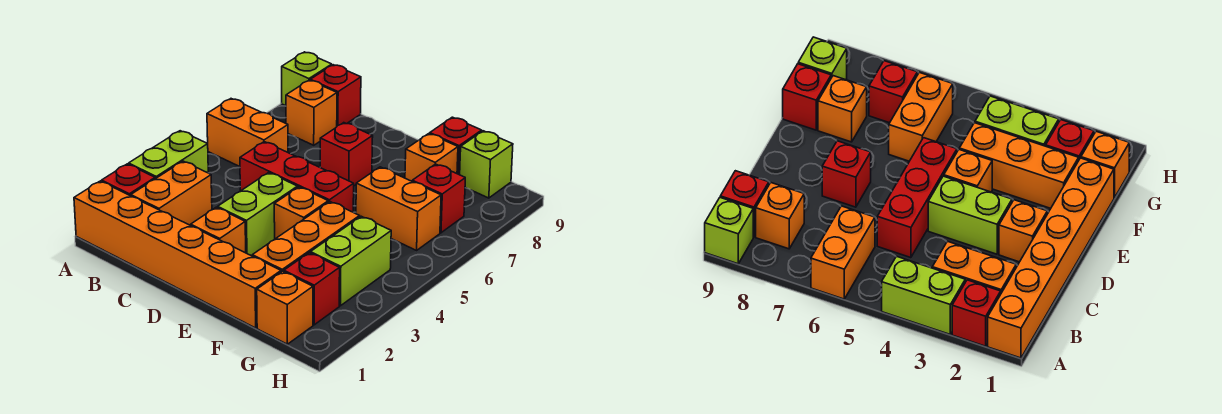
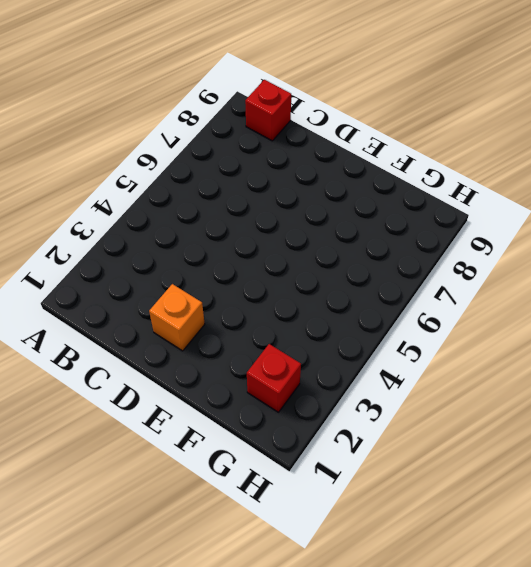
none -> orange brick A1:F1 level 1
none -> red brick A2 level 1
none -> lime brick A3:A4 level 1

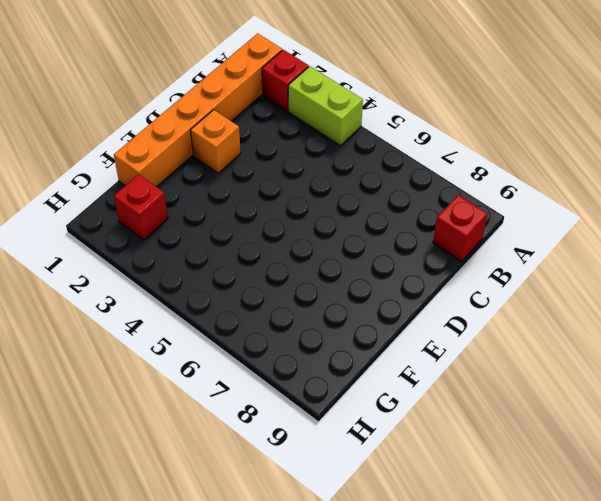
none -> orange brick A6:B6 level 1
none -> lime brick A9 level 1
none -> orange brick B2:B3 level 1

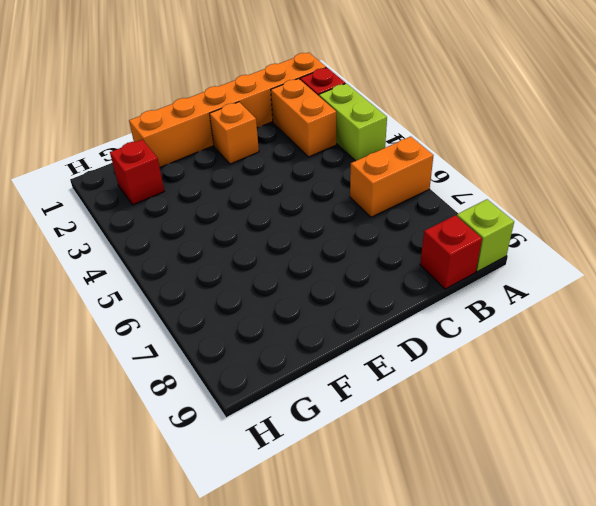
none -> orange brick B8 level 1
none -> red brick C5:E5 level 1
none -> lime brick D3:D4 level 1

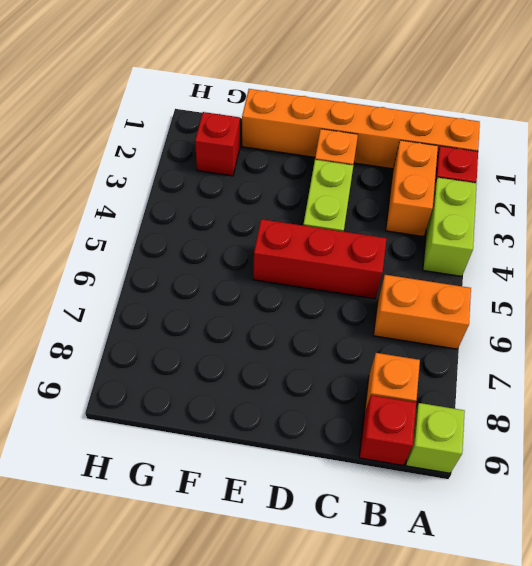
none -> red brick D7 level 1
none -> orange brick E4 level 1
none -> orange brick F2:F4 level 1

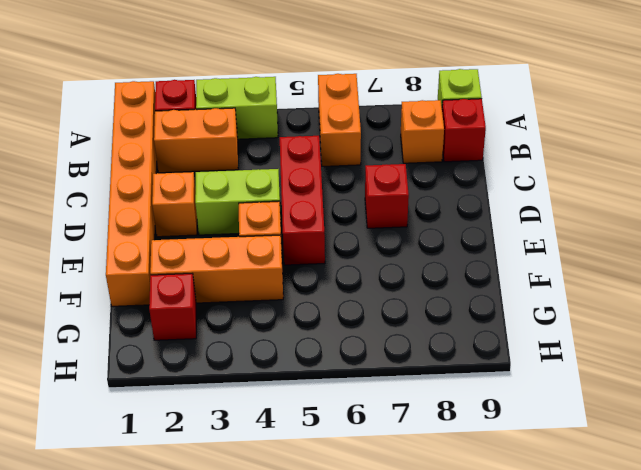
none -> orange brick F6:G6 level 1
none -> orange brick F8 level 1
none -> red brick F9 level 1

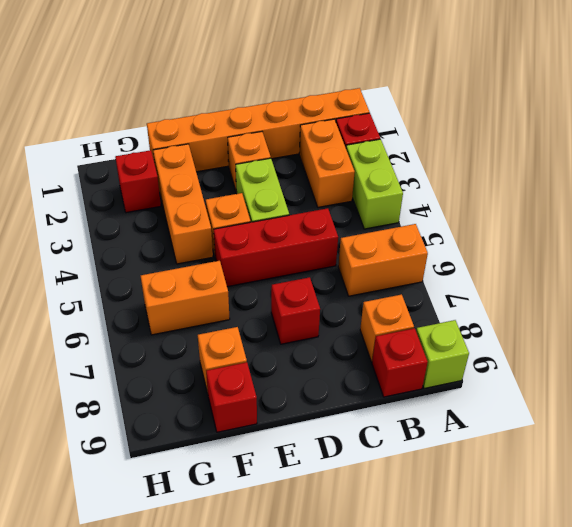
none -> orange brick G1 level 1
none -> lime brick G3:G4 level 1
none -> red brick G7 level 1

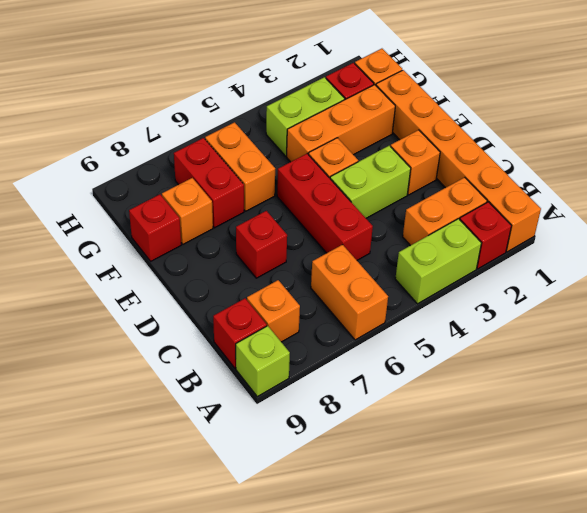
red brick F7:G7 level 1 -> red brick G7 level 1
none -> lime brick G9 level 1

